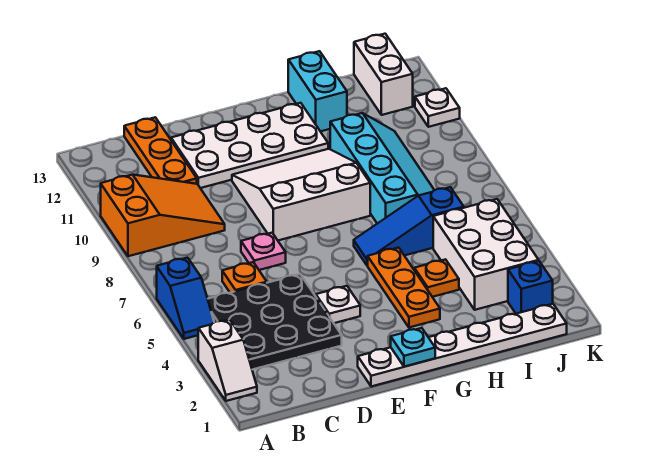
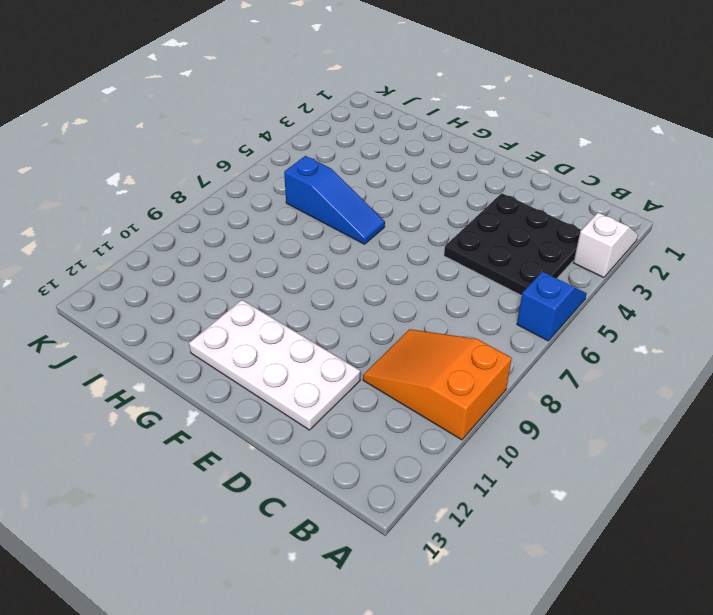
none -> orange plate C6 level 1
none -> orange plate C11:C13 level 1
none -> pink plate D7 level 1

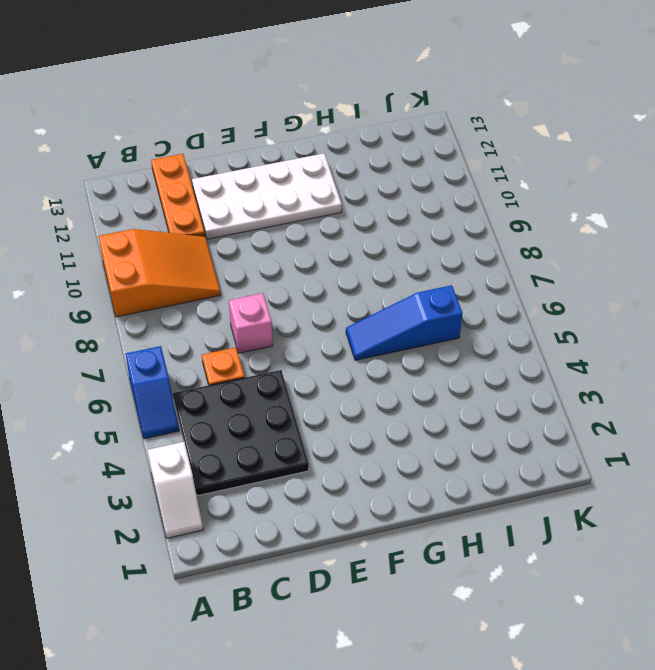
pink brick D7 level 1 -> pink plate D7 level 1
none -> white plate E1:J1 level 1
none -> white plate E4 level 1
none -> white slope E8:G10 level 1 top 8

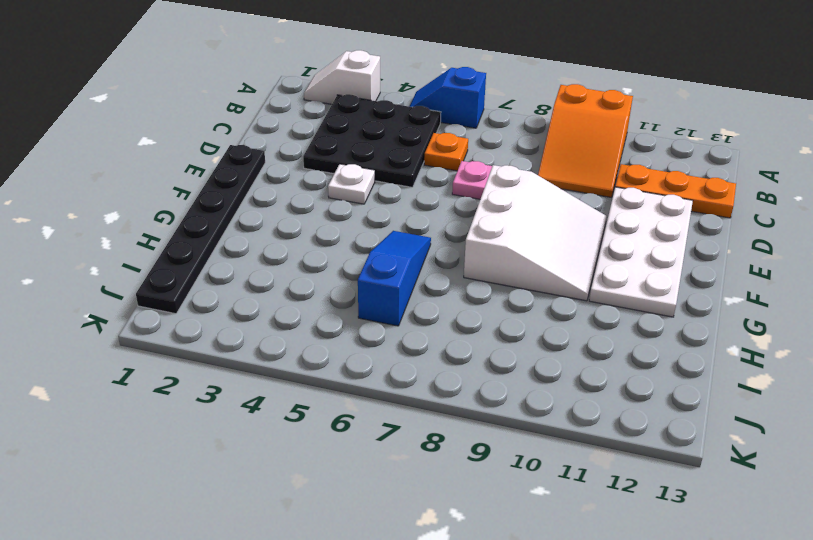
black plate E1:J1 level 1 -> white plate E1:J1 level 1
none -> orange plate G3:G5 level 1
none -> orange plate H4 level 1
none -> cyan slope H7:I10 level 1 top H

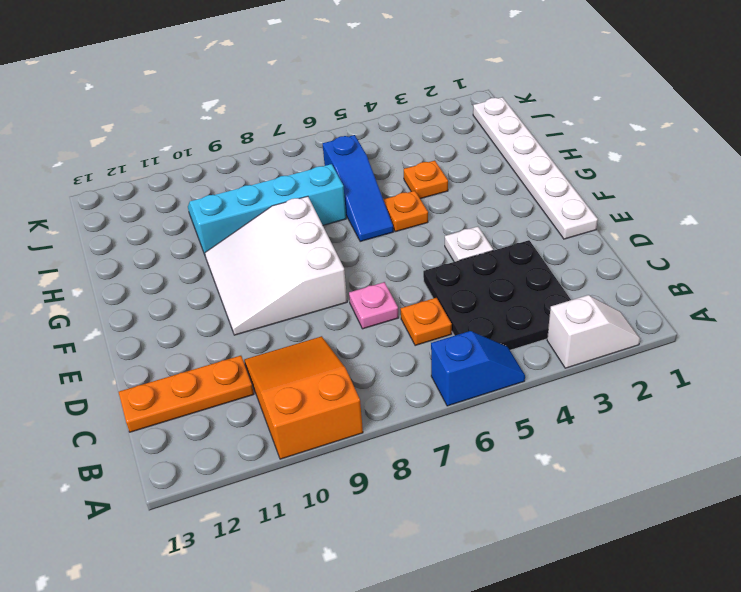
orange plate G5 level 1 -> orange plate G3:G5 level 1
none -> white plate D11:G12 level 1
none -> cyan brick H12:H13 level 1
none -> white brick I3:J5 level 1

